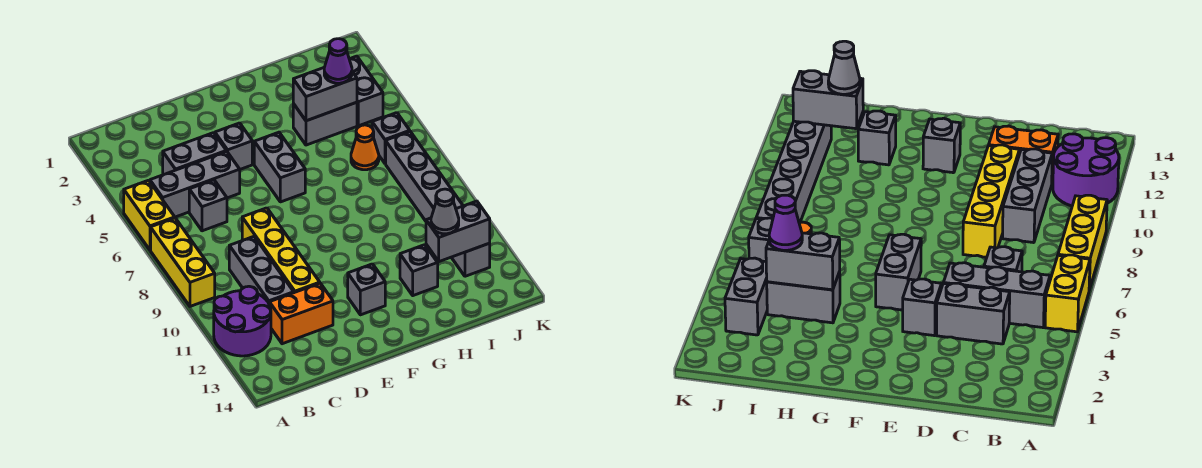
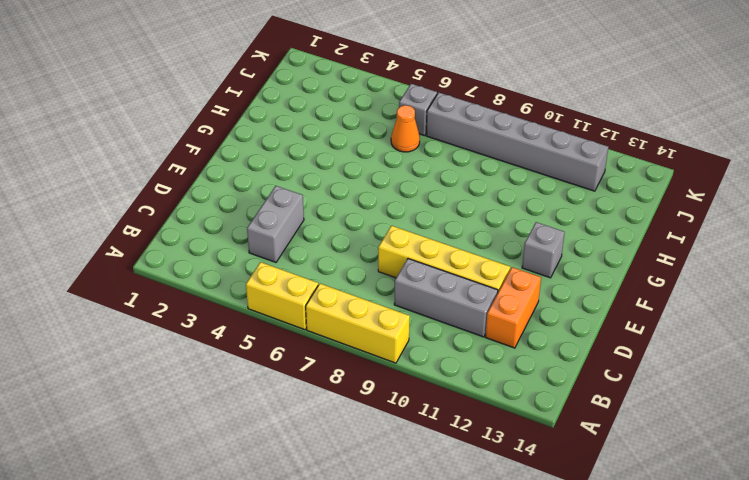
none -> purple round brick A11:B12 level 1
none -> grey brick B5:D5 level 1
none -> grey brick C6 level 1

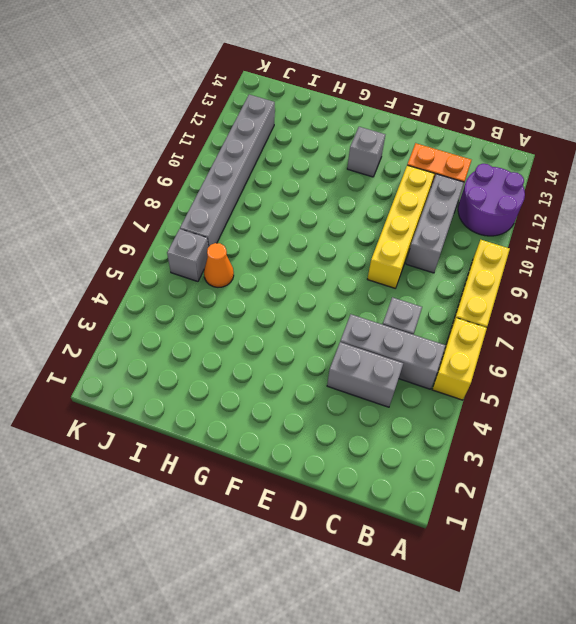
none -> grey brick E4 level 1
none -> grey brick F5:F6 level 1
none -> grey brick H4:I4 level 1

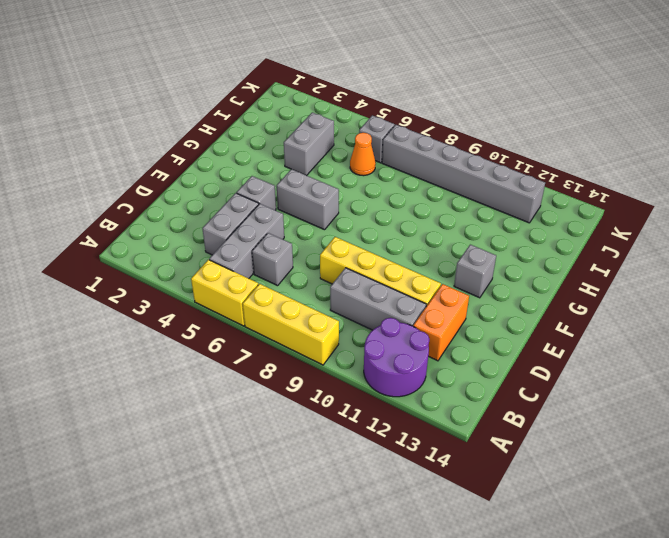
none -> grey brick H12 level 1
none -> grey brick J3:J4 level 1
none -> grey brick H4:I4 level 2

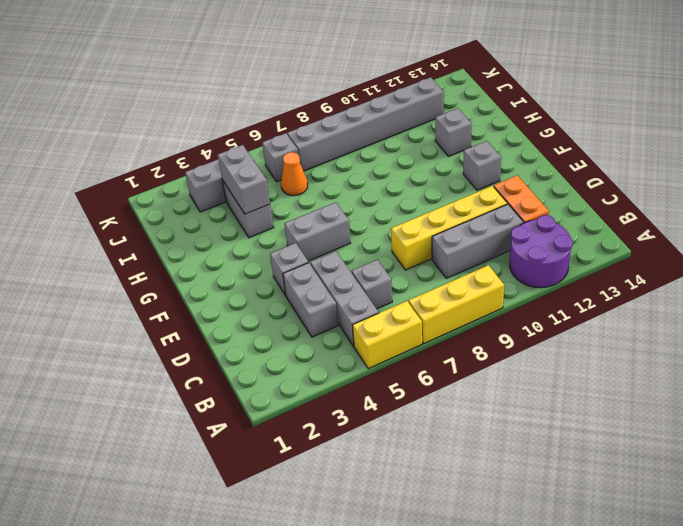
none -> grey brick I12:J12 level 2
none -> purple cone I4 level 3
none -> grey cone I12 level 3

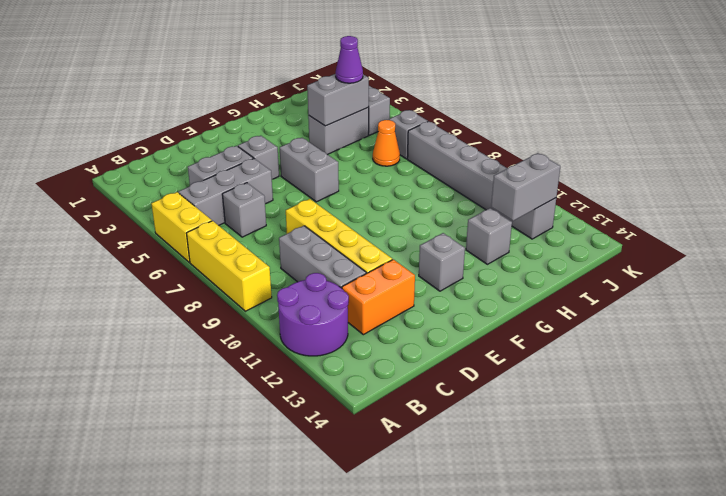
none -> grey cone I12 level 3

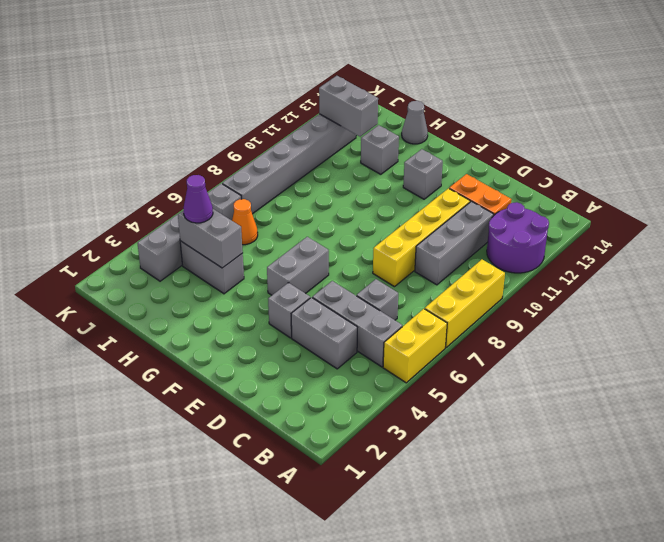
grey cone H14 level 1 -> grey cone I12 level 3

